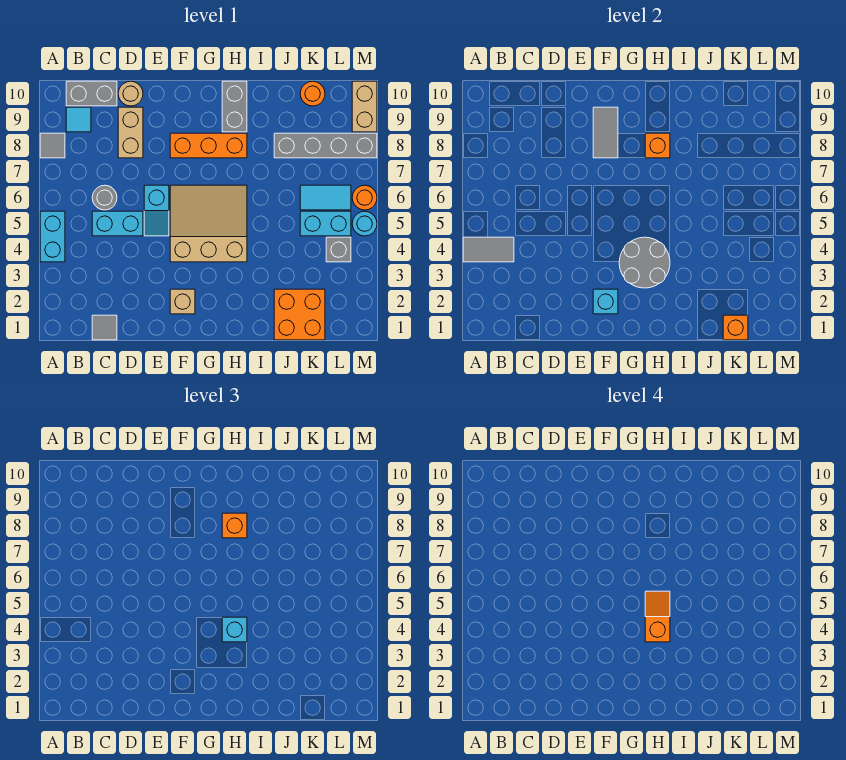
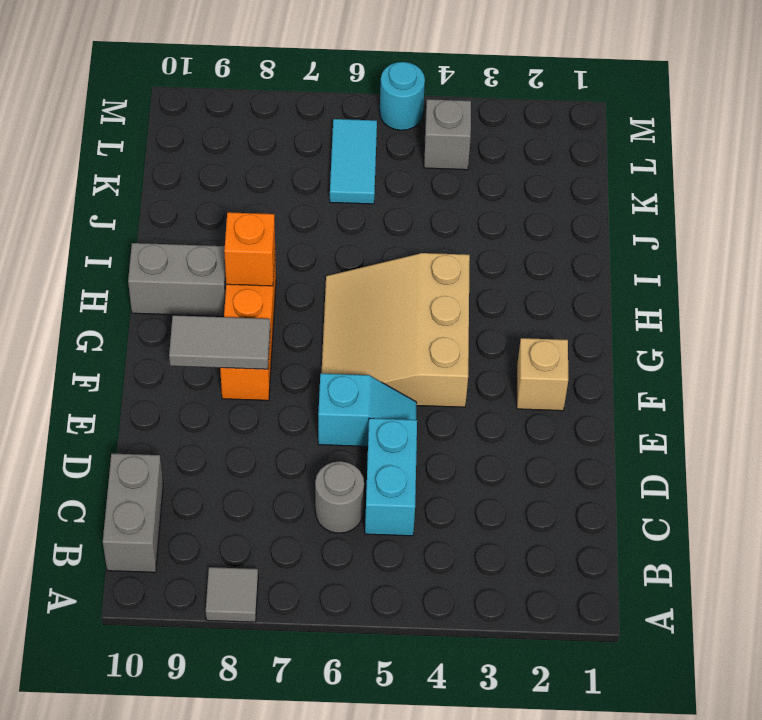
none -> cyan brick A4:A5 level 1
none -> cyan tile B9 level 1
none -> grey tile C1 level 1
none -> tan brick D8:D9 level 1

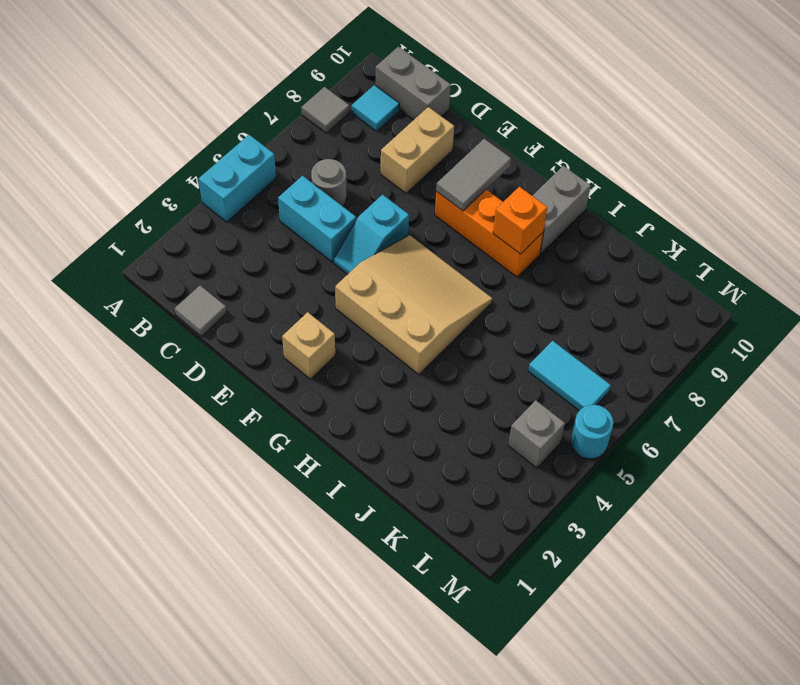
none -> tan round brick D10 level 1
none -> orange brick J1:K2 level 1
none -> grey brick J8:M8 level 1
none -> cyan brick K5:L5 level 1

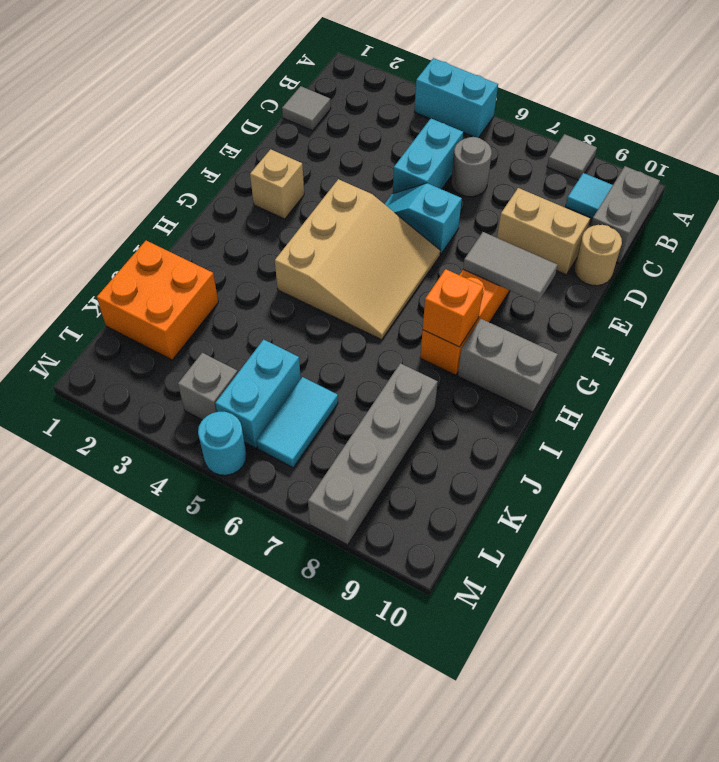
none -> orange round brick K10 level 1
none -> orange round brick M6 level 1
none -> tan brick M9:M10 level 1
none -> grey tile A4:B4 level 2

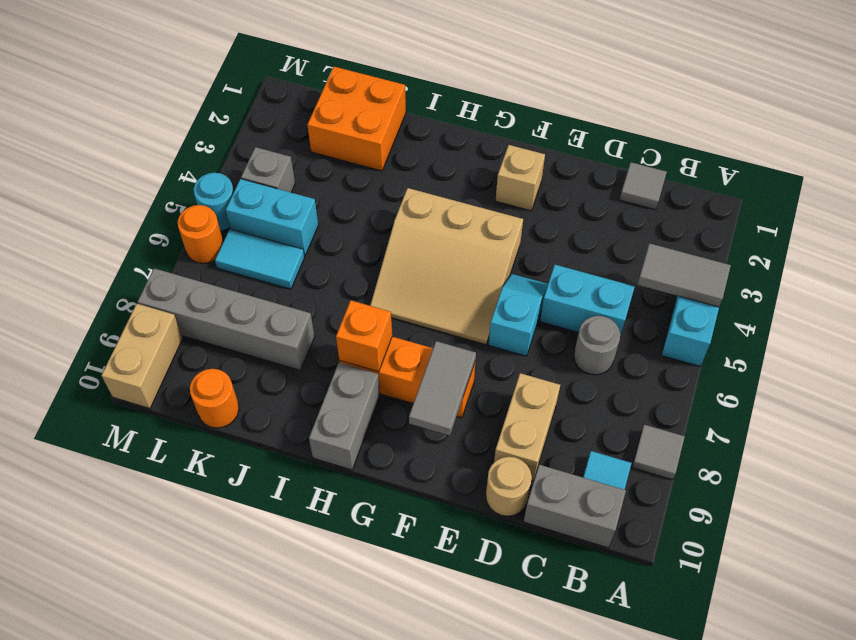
none -> cyan brick F2 level 2
none -> grey round brick G3:H4 level 2
none -> orange brick K1 level 2
none -> cyan brick H4 level 3

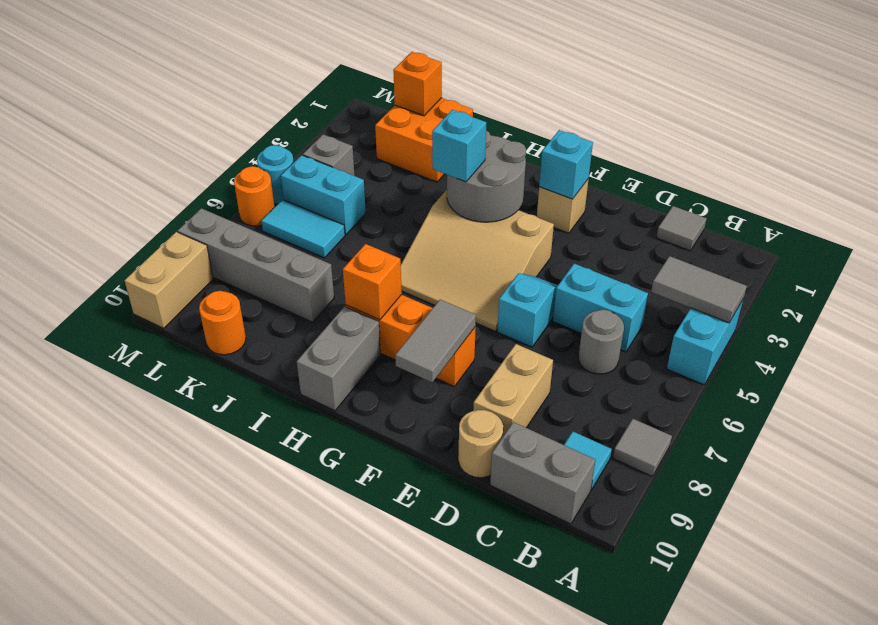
none -> orange brick H8 level 3
none -> orange slope H4:H5 level 4 top 4

